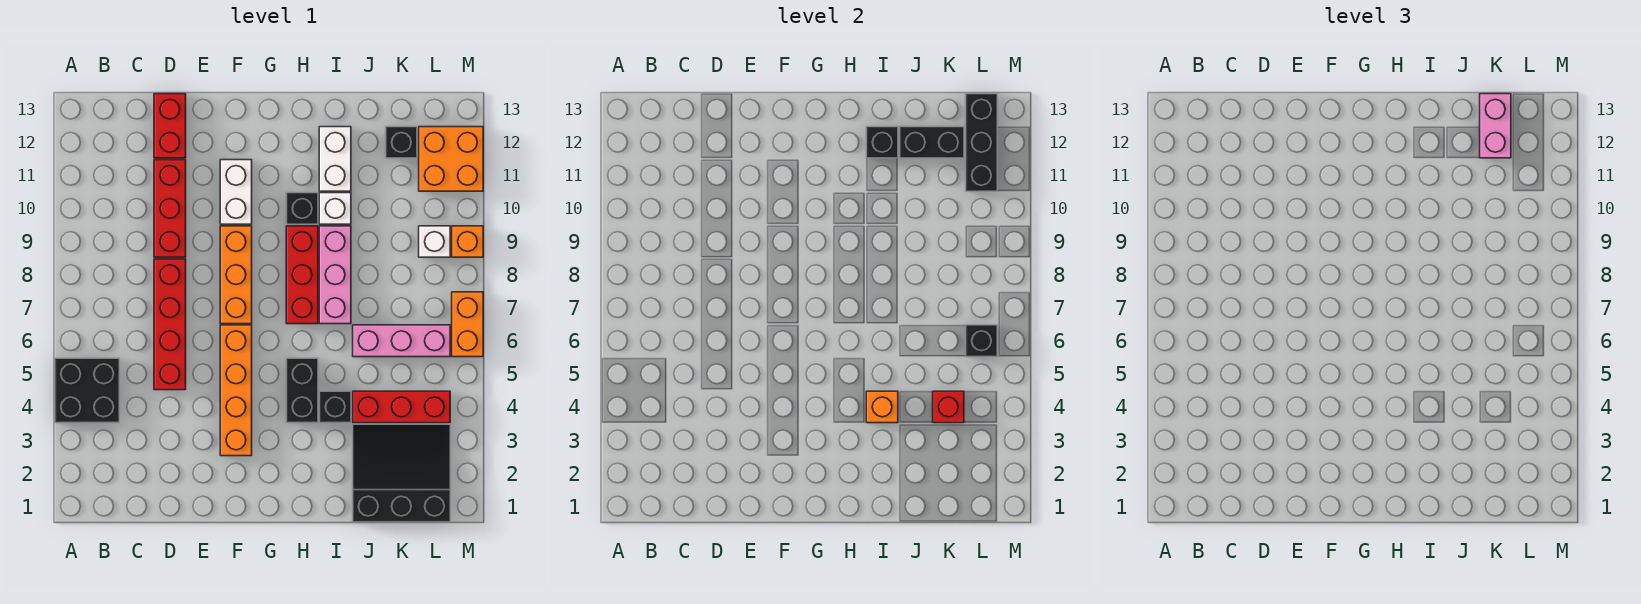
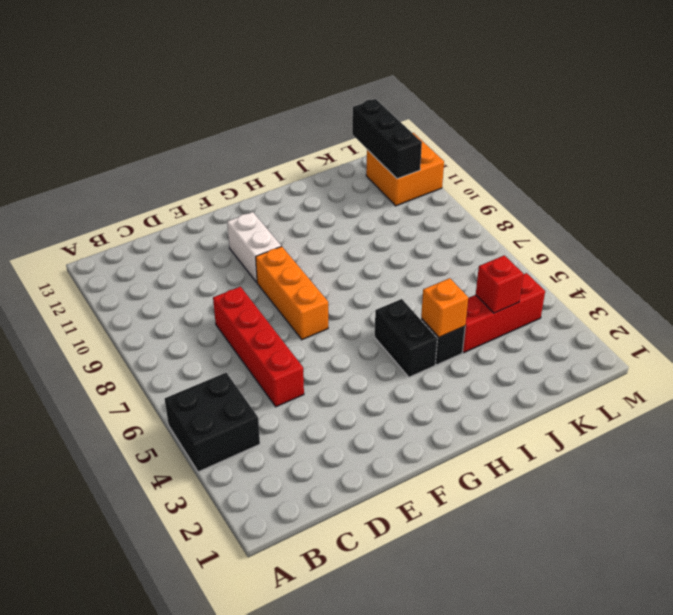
none -> red brick D9:D11 level 1
none -> red brick D12:D13 level 1
none -> orange brick F3:F6 level 1

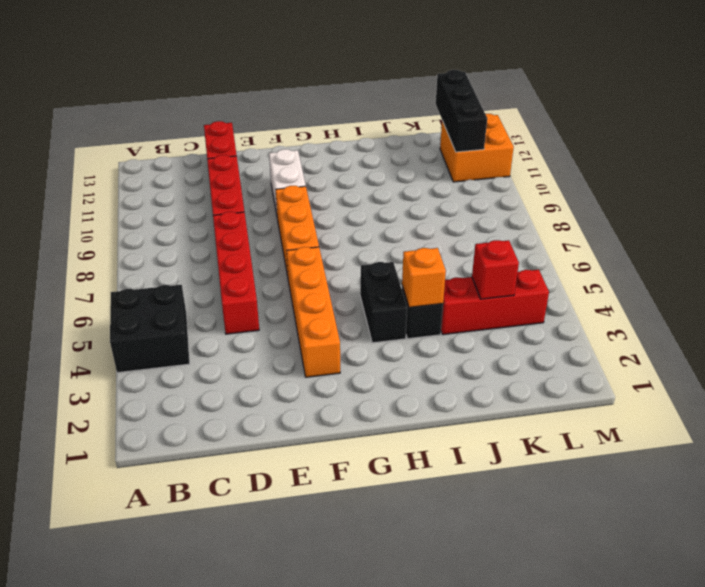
none -> red brick H7:H9 level 1
none -> black brick H10 level 1
none -> pink brick I7:I9 level 1

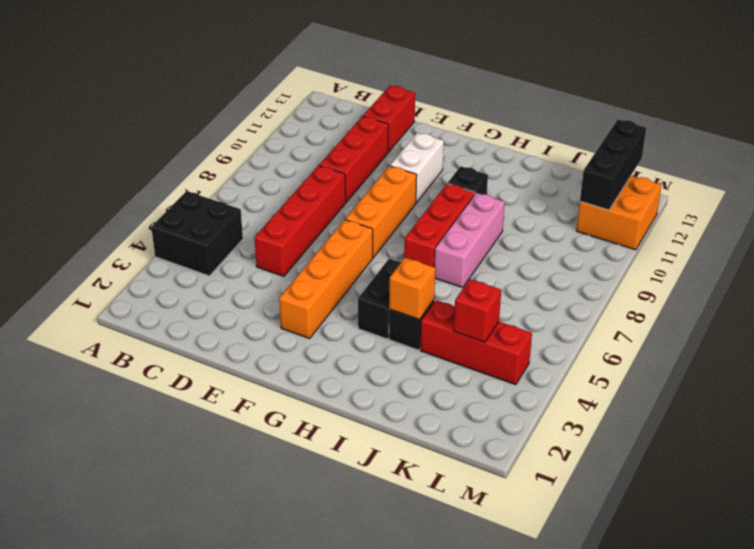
none -> white brick I10 level 1
none -> white brick I11:I12 level 1
none -> black slope J1:L3 level 1 top 1

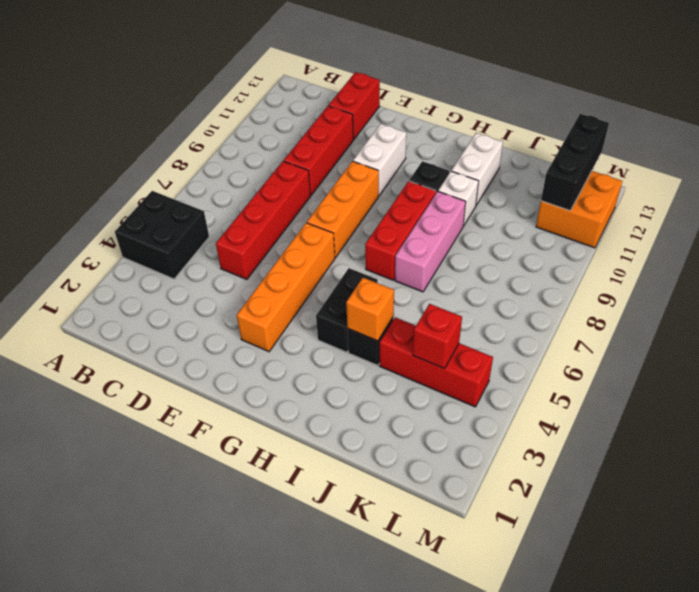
none -> black slope J1:L3 level 1 top 1
none -> pink brick J6:L6 level 1
none -> black brick K12 level 1

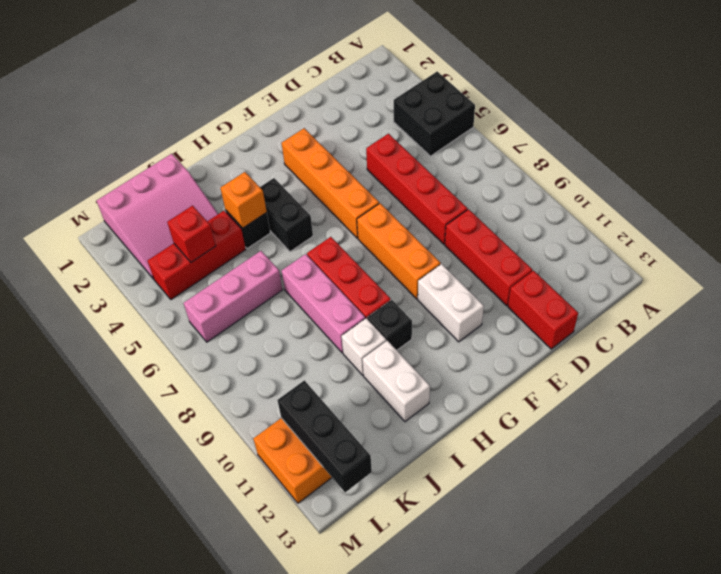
pink slope J1:L3 level 1 top 1 -> black slope J1:L3 level 1 top 1
none -> black brick K12 level 1
none -> white brick L9 level 1
none -> orange brick M6:M7 level 1

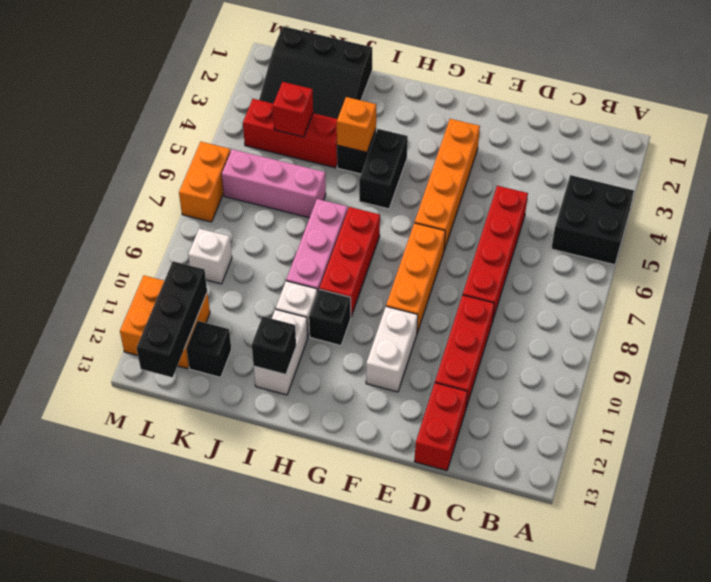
none -> orange brick M9 level 1
none -> black brick J12:K12 level 2
none -> black brick L6 level 2

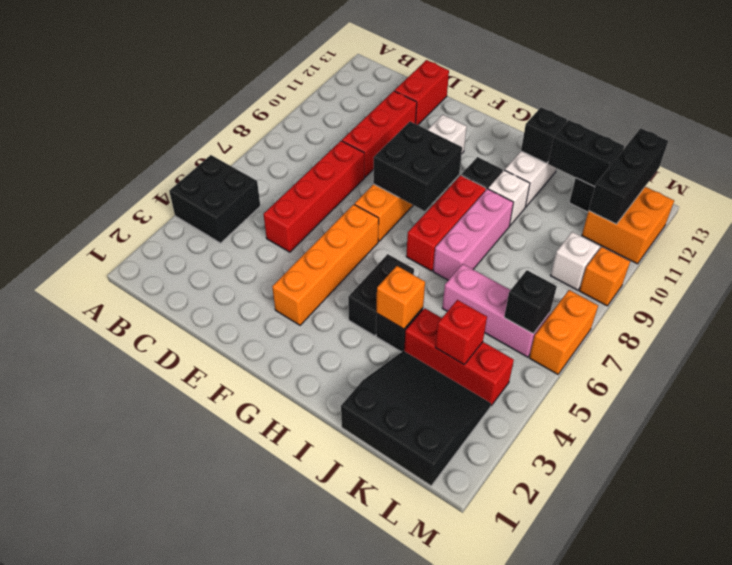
black brick F8:G9 level 2 -> none
none -> pink brick K12:K13 level 3

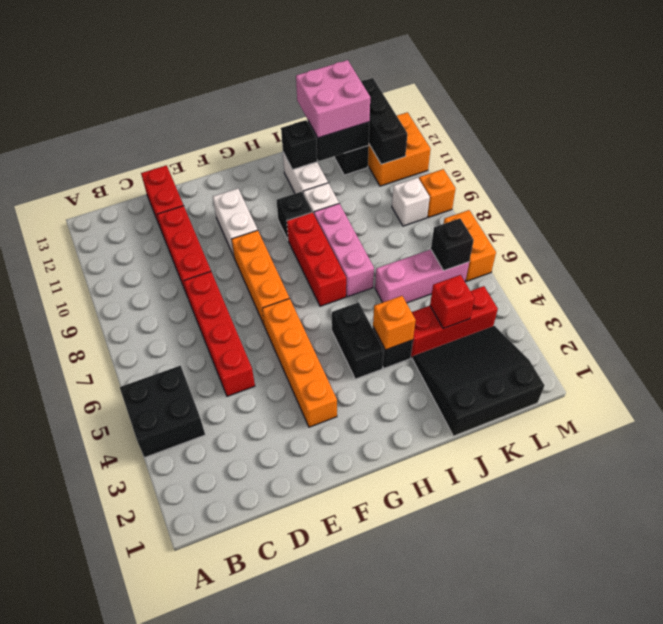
pink brick J12:K13 level 3 -> pink brick K12:K13 level 3

